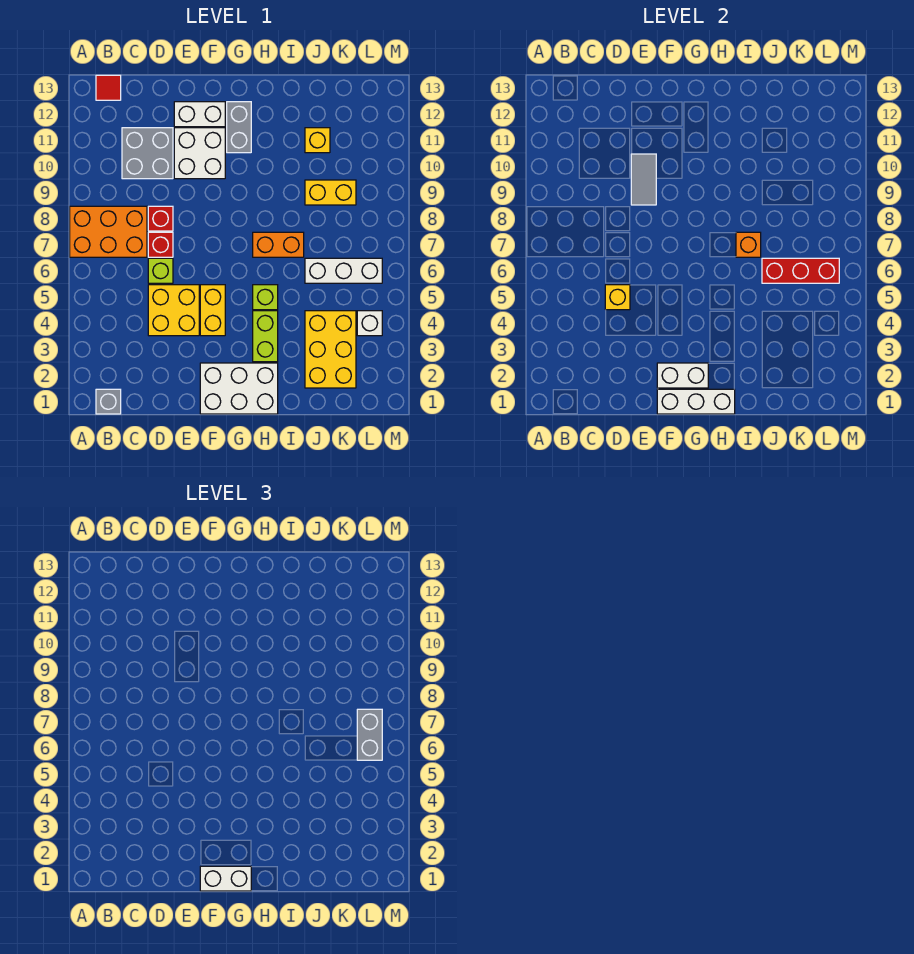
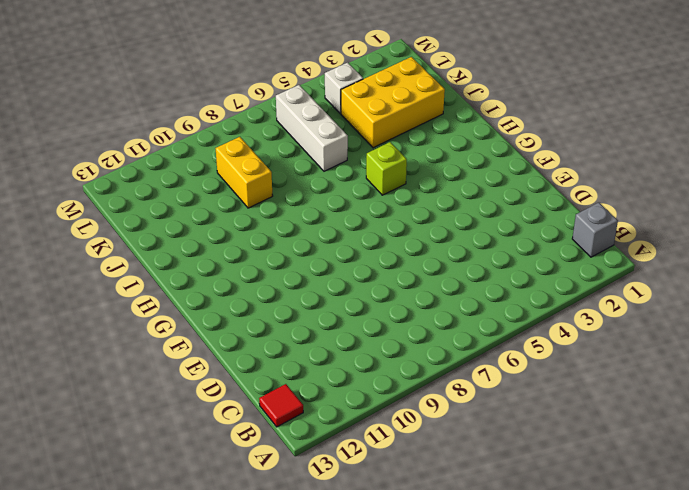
none -> orange brick A7:C8 level 1
none -> grey brick C10:D11 level 1
none -> yellow brick D4:E5 level 1

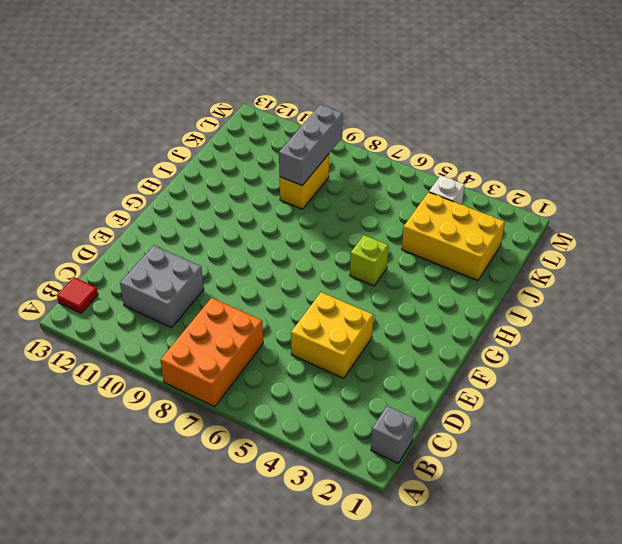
grey brick J9:L9 level 2 -> none
none -> lime brick D6 level 1
none -> red brick D7 level 1
none -> red brick D8 level 1

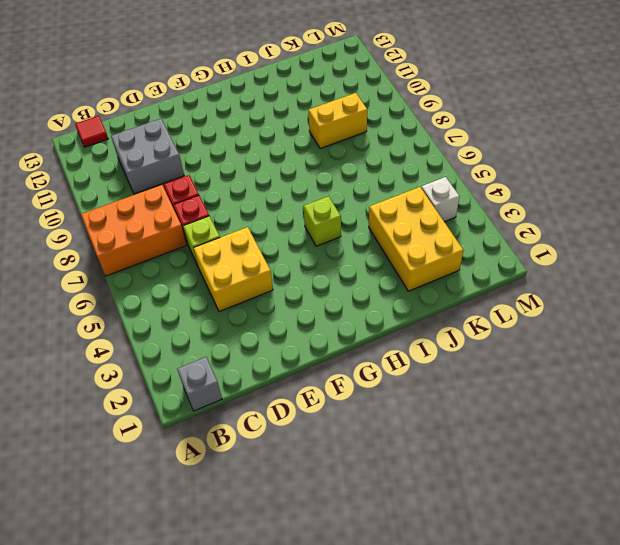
none -> white brick E10:F11 level 1
none -> white brick E12:F12 level 1
none -> white brick F1:H2 level 1

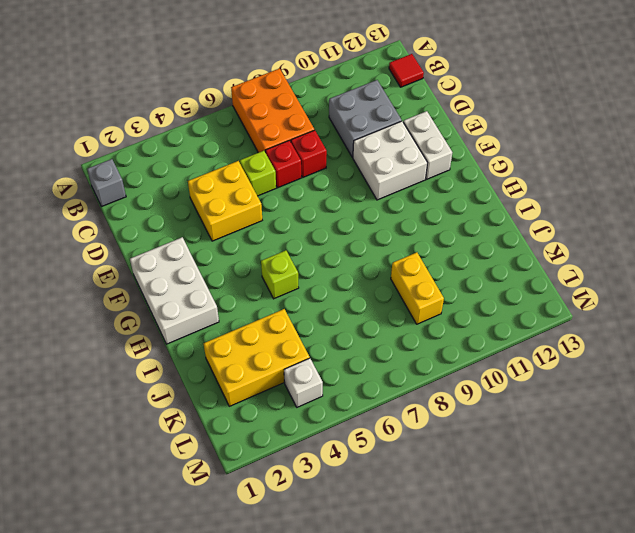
none -> yellow brick F4:F5 level 1
none -> grey brick G11:G12 level 1
none -> lime brick H3:H4 level 1

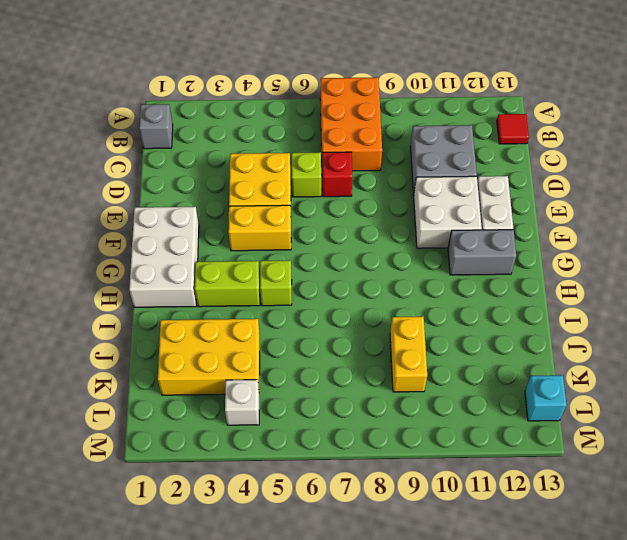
cyan brick L13 level 1 -> none
none -> red brick D8 level 1
none -> orange brick H7:I7 level 1
none -> white brick J6:L6 level 1

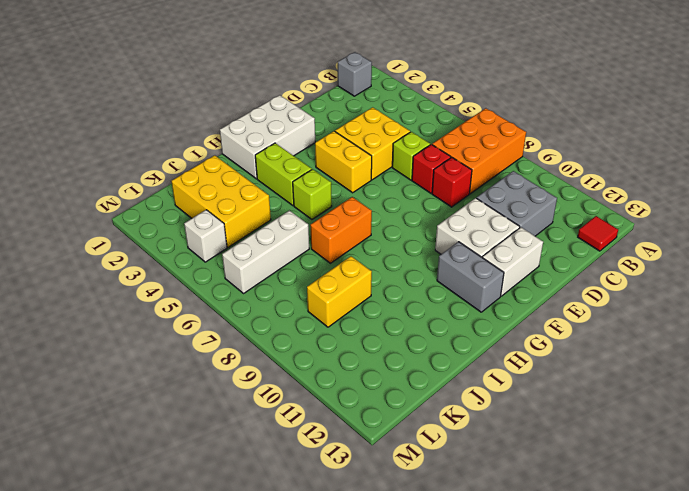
none -> yellow brick J11 level 1
none -> yellow brick D5 level 2
none -> grey tile E9:E10 level 2

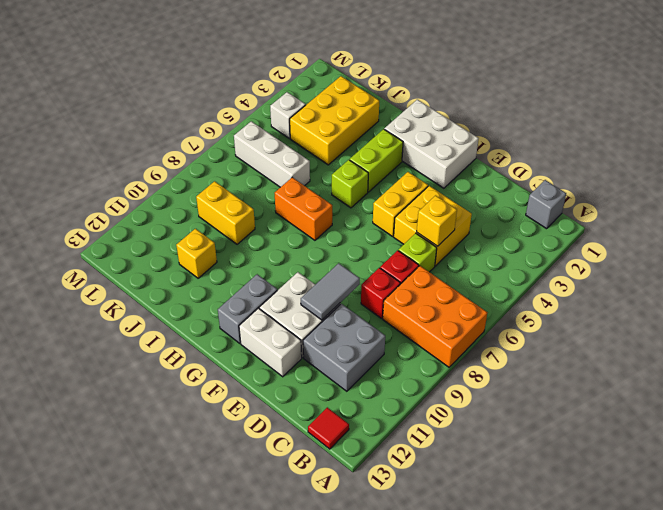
none -> white brick F1:H1 level 2
none -> white brick F2:G2 level 2
none -> orange brick I7 level 2

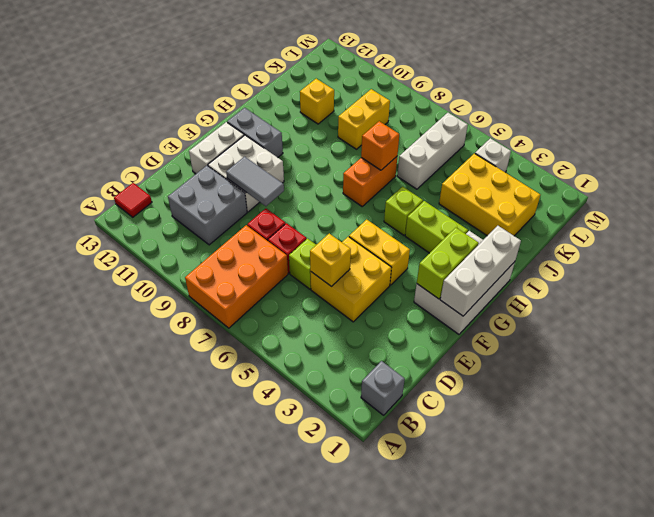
lime brick F2:G2 level 2 -> white brick F2:G2 level 2
none -> red brick J6:L6 level 2
none -> white brick F1:G1 level 3
none -> grey brick L6:L7 level 3

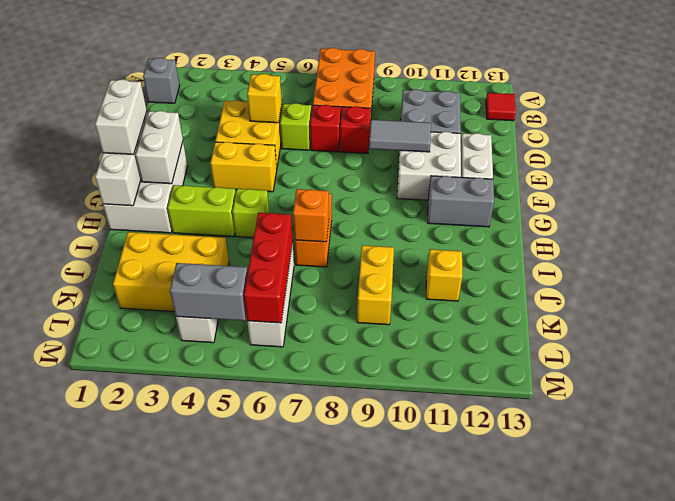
grey brick L4:L5 level 2 -> grey brick L6:L7 level 3

